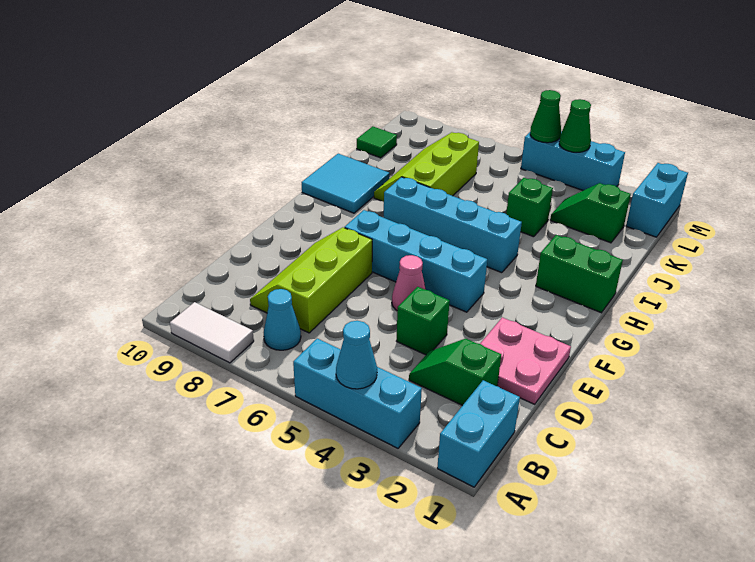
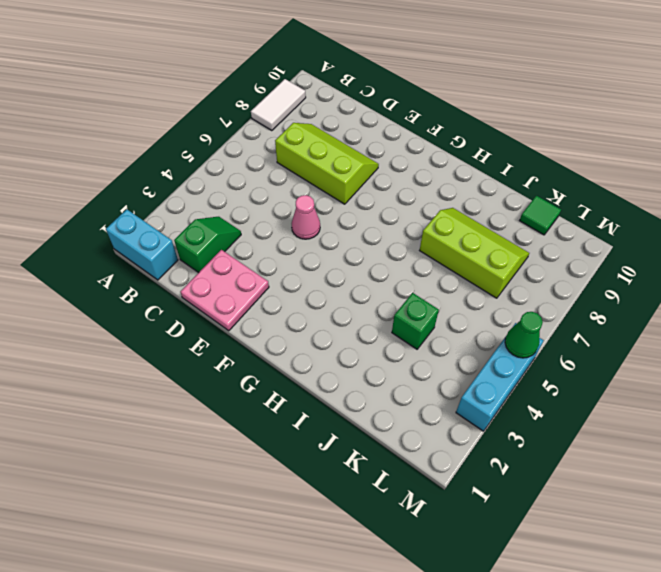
none -> cyan brick A3:A5 level 1
none -> cyan cone B7 level 1
none -> green brick D4 level 1

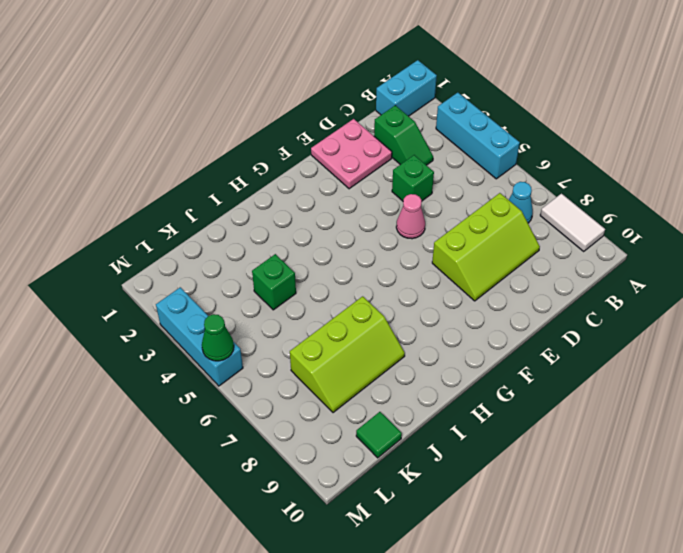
none -> cyan brick F4:F7 level 1
none -> green brick H1:H2 level 1
none -> cyan brick H4:H7 level 1

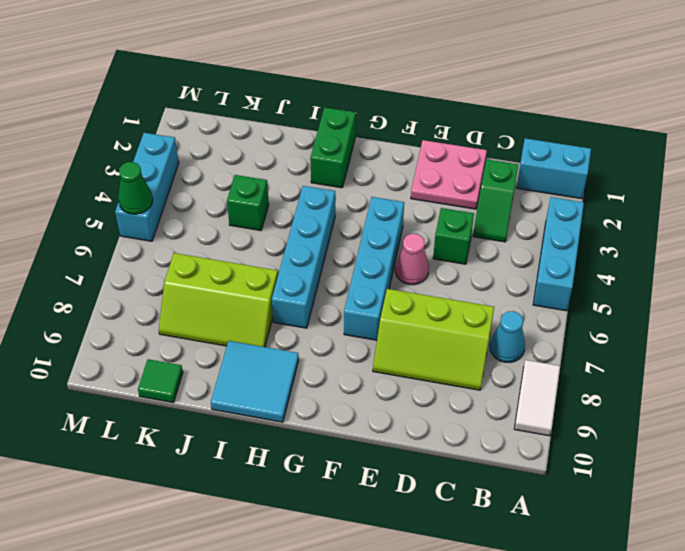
none -> green slope K2:K3 level 1 top 2
none -> cyan brick L1:M1 level 1
none -> cyan cone A4 level 2

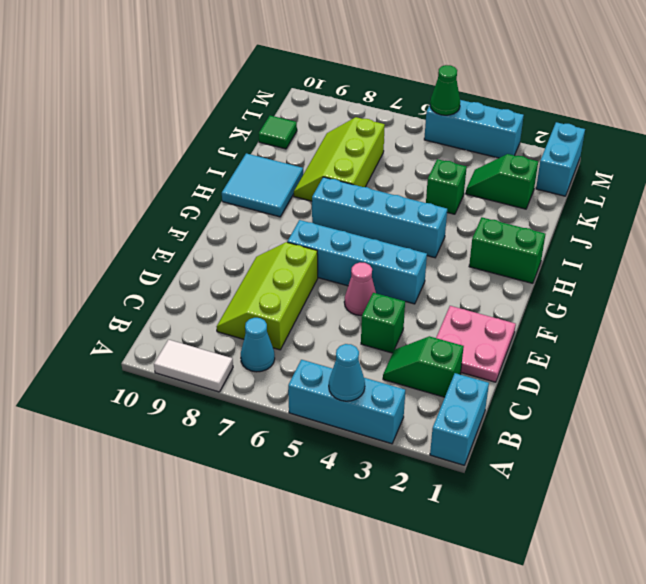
none -> green cone M4 level 2

